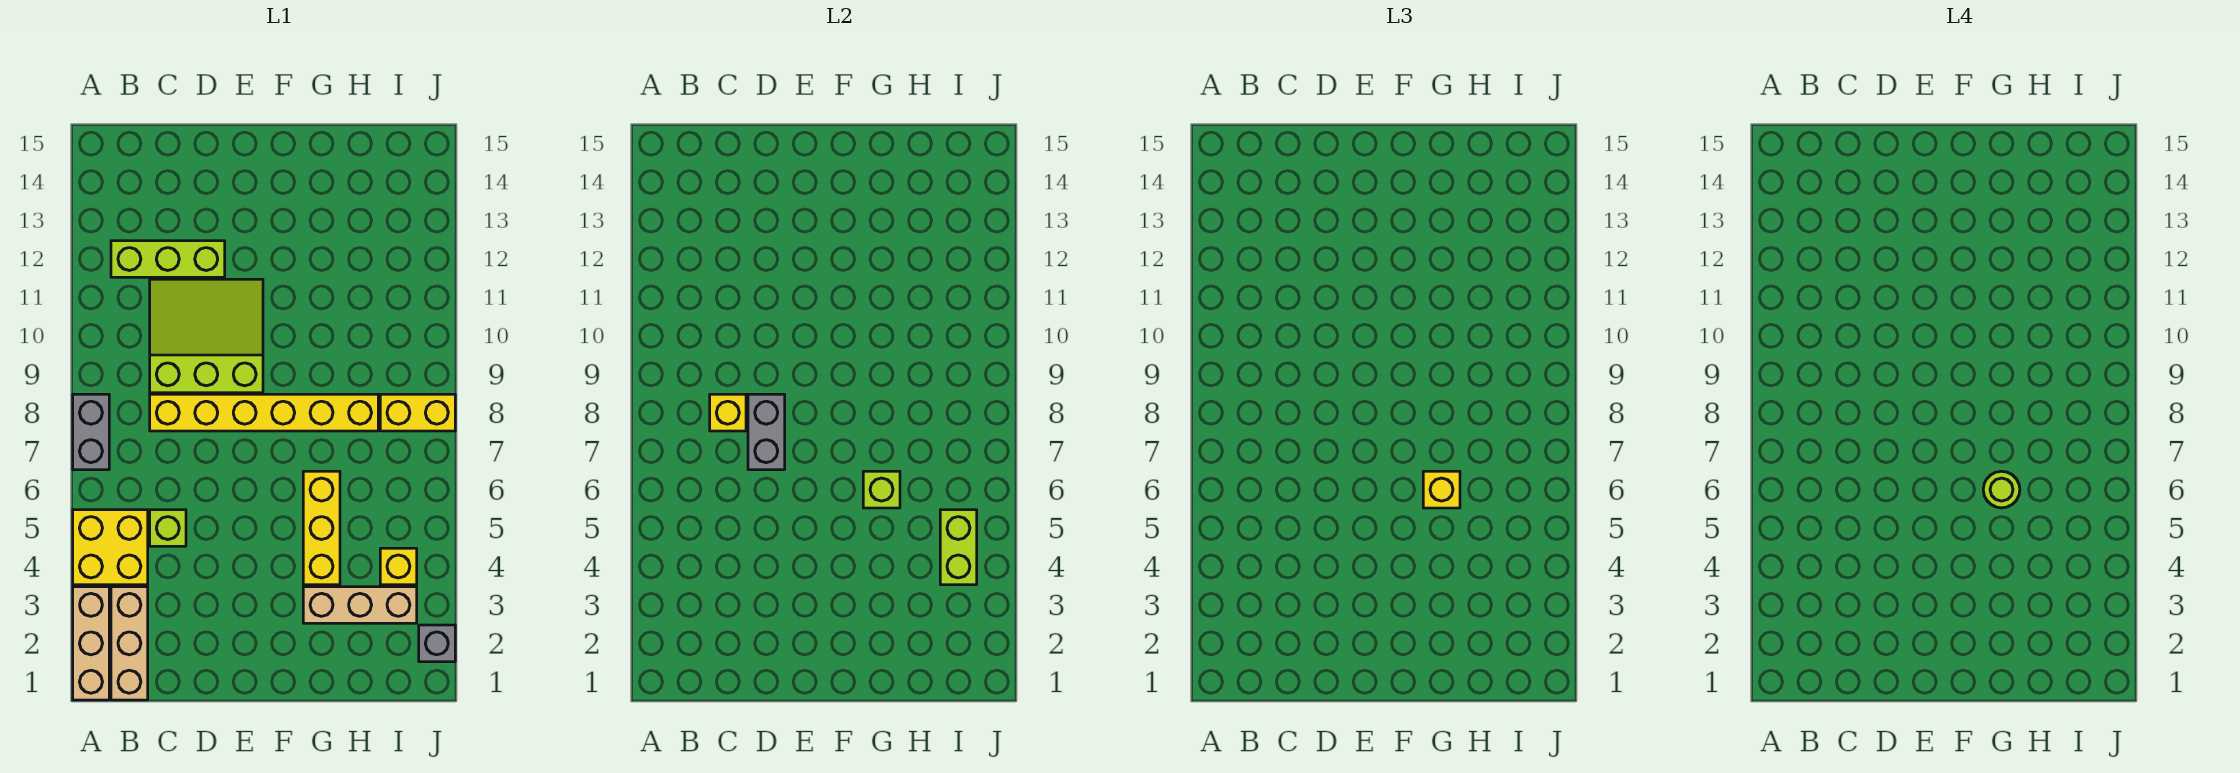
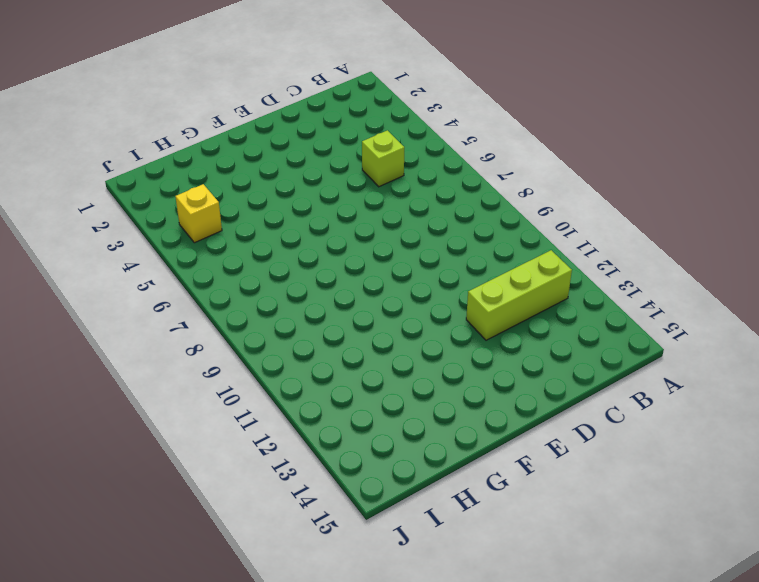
none -> tan brick A1:A3 level 1
none -> yellow brick A4:B5 level 1
none -> grey brick A7:A8 level 1

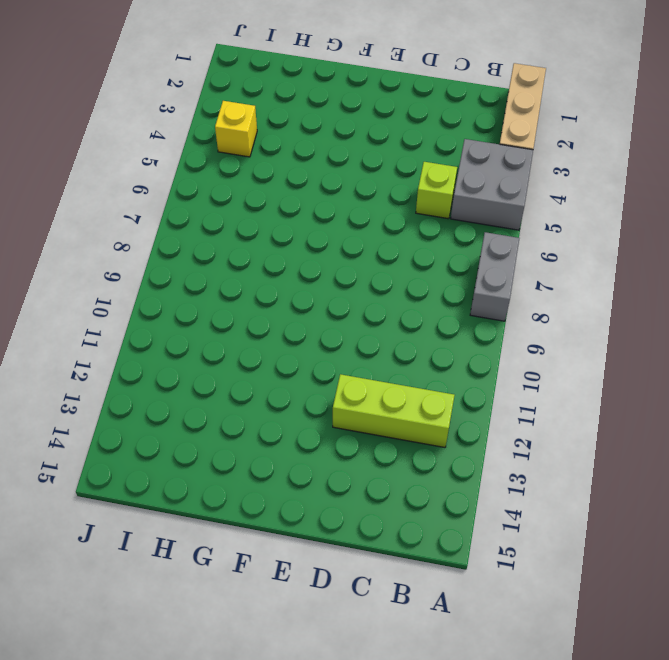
grey brick A4:B5 level 1 -> yellow brick A4:B5 level 1
none -> tan brick B1:B3 level 1
none -> yellow brick C8:H8 level 1
none -> lime slope C9:E11 level 1 top 9

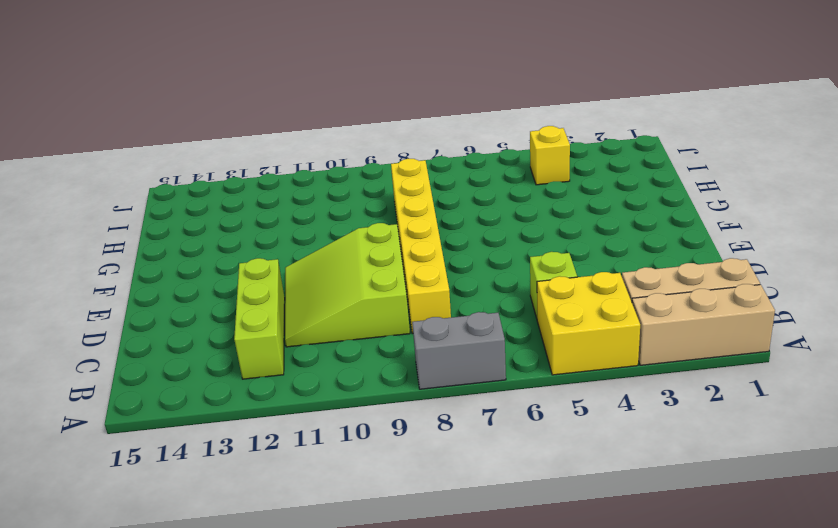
none -> tan brick G3:I3 level 1
none -> yellow brick G4:G6 level 1
none -> yellow brick I8:J8 level 1

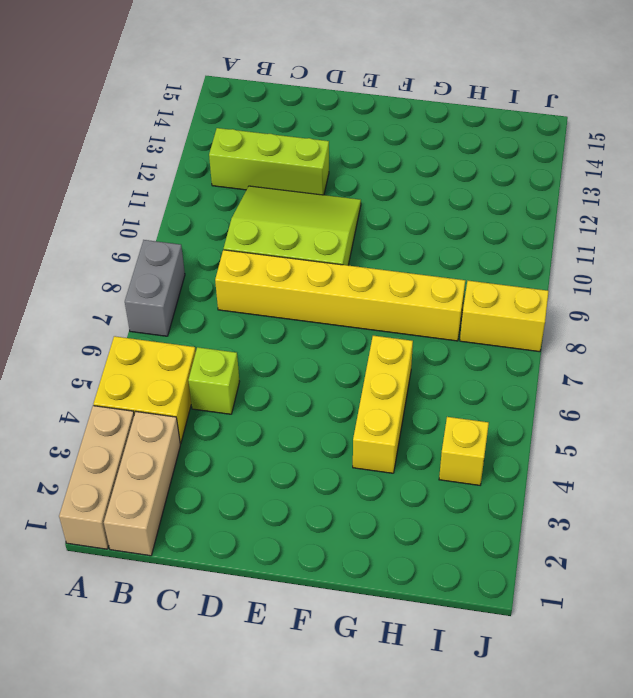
none -> tan brick G3:I3 level 1
none -> grey brick J2 level 1
none -> yellow brick C8 level 2

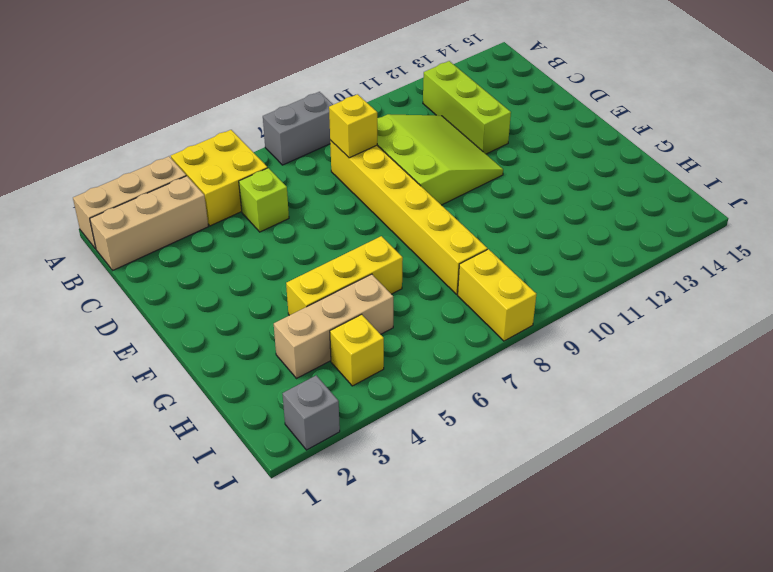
tan brick H3:H5 level 1 -> tan brick G3:I3 level 1
none -> grey brick D7:D8 level 2
none -> lime brick G6 level 2
none -> lime brick I4:I5 level 2

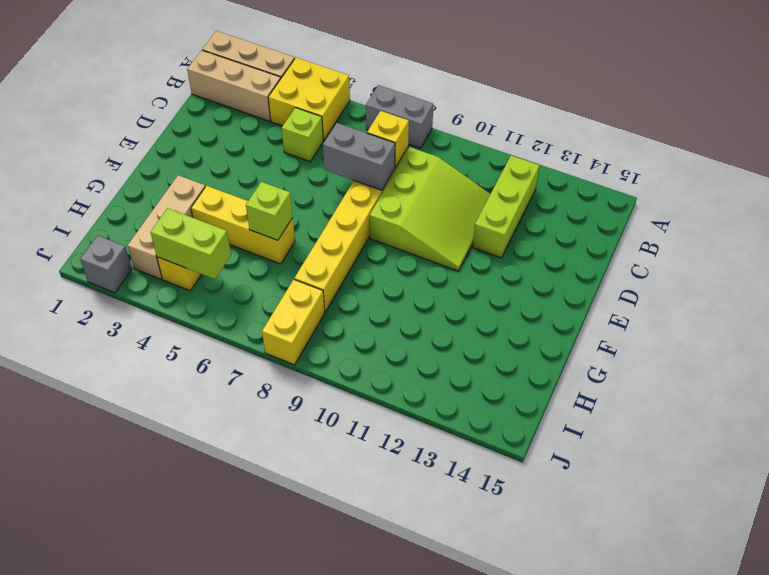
none -> yellow brick G6 level 3
none -> lime round brick G6 level 4

